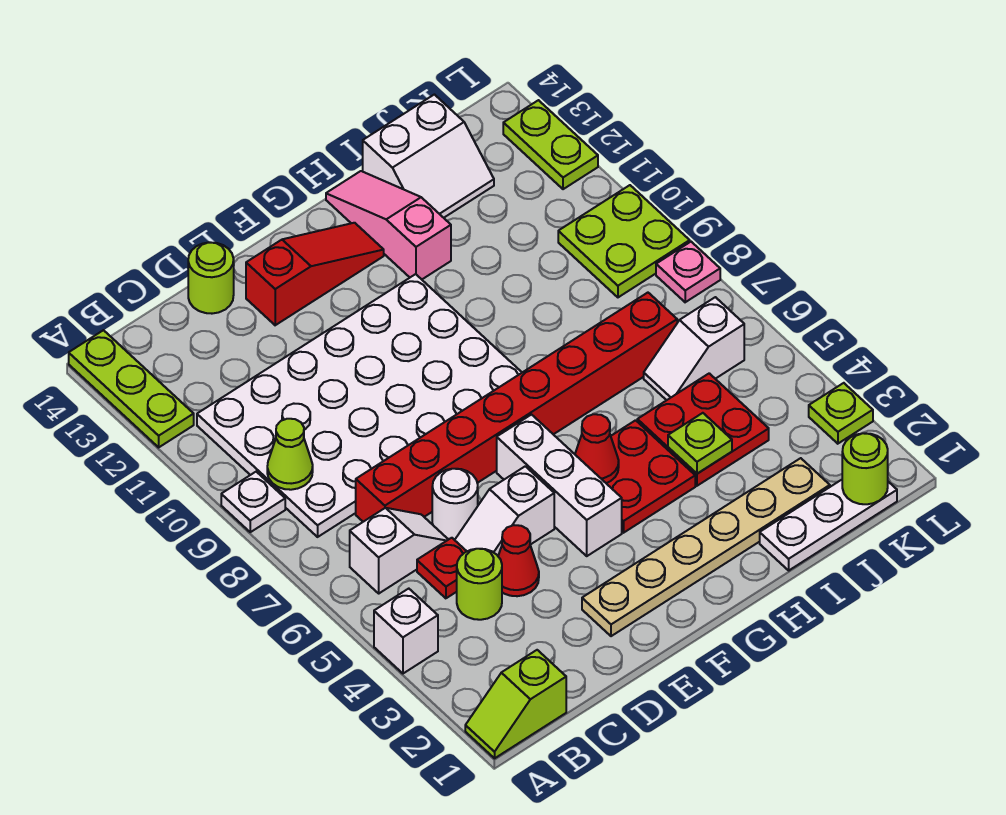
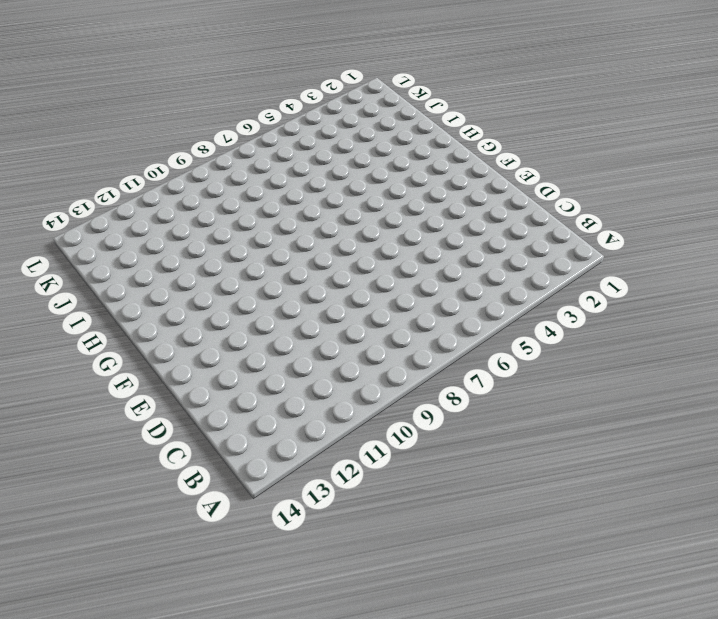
none -> lime slope A1:B1 level 1 top B
none -> white brick A4 level 1
none -> white plate A9 level 1
none -> lime plate A12:A14 level 1

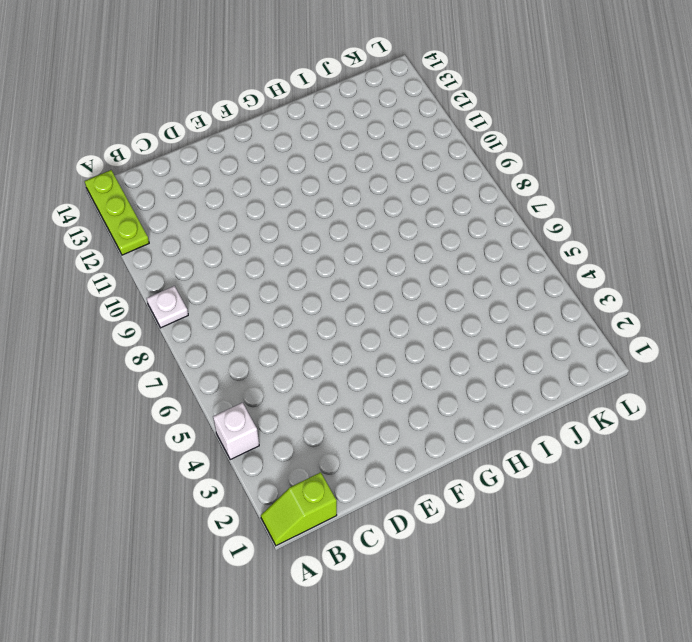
none -> white slope B6:C6 level 1 top B
none -> white plate B8:G11 level 1
none -> lime round brick C4 level 1
none -> red plate C5 level 1

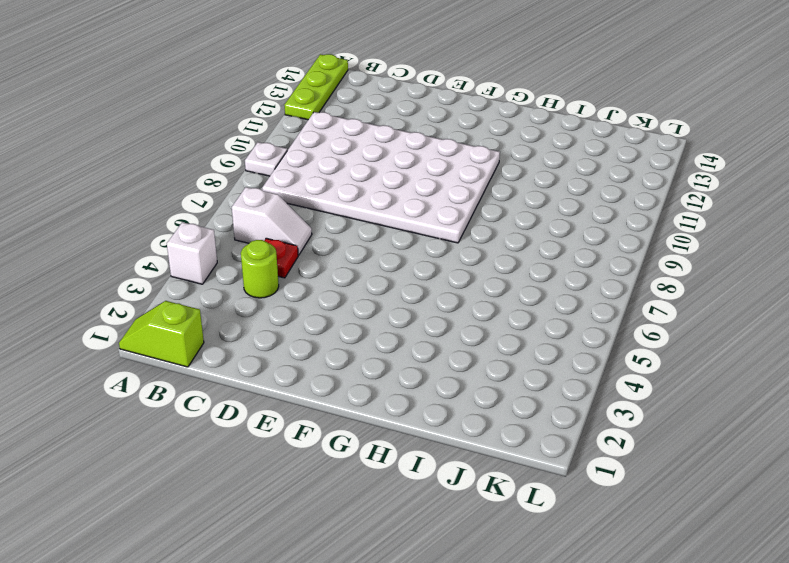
none -> red brick C7:J7 level 1
none -> red cone D4 level 1
none -> white slope D5:E5 level 1 top E
none -> white round brick D6 level 1

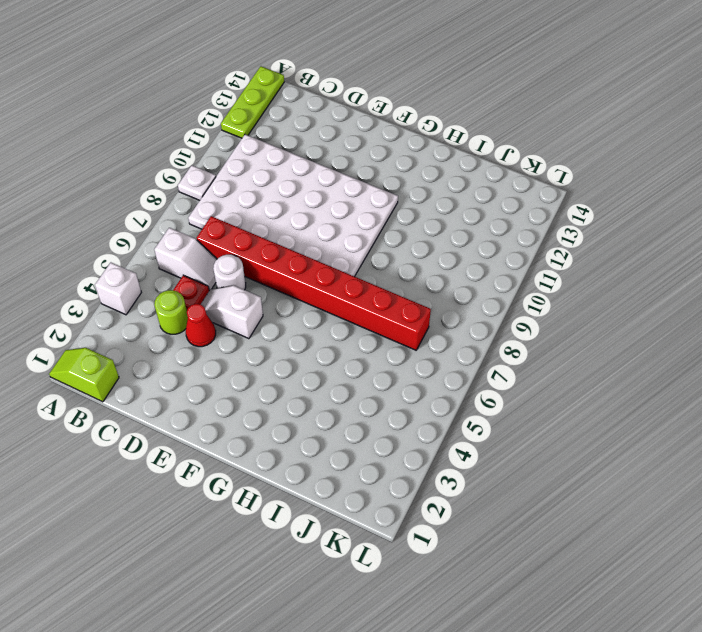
none -> lime round brick D14 level 1
none -> tan plate E2:J2 level 1
none -> red slope E13:G13 level 1 top E
none -> white brick F4:F6 level 1

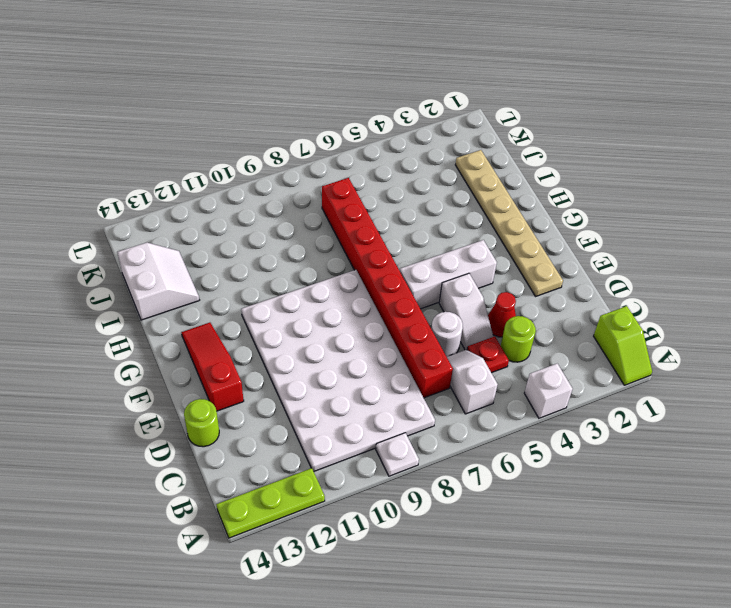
none -> red plate G4:H5 level 1
none -> pink slope H12:H14 level 1 top 12
none -> white plate I1:K1 level 1
none -> red plate I4:J5 level 1

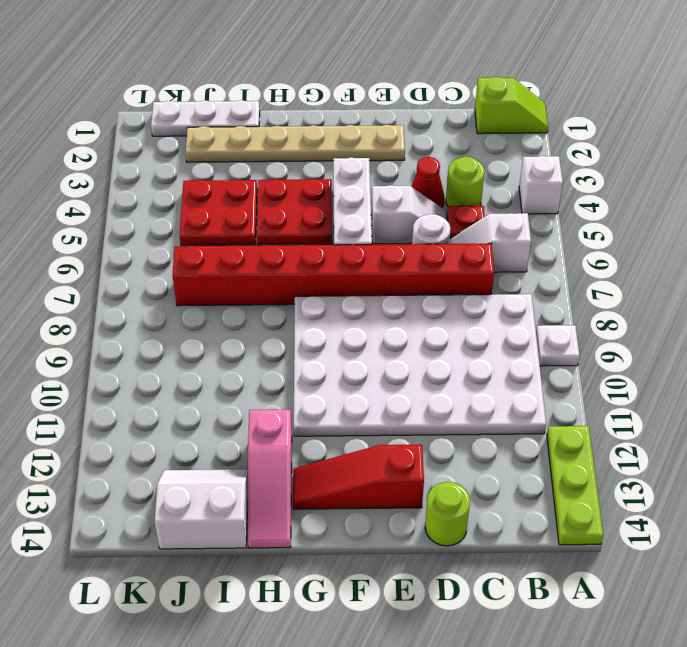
none -> white slope J6:K6 level 1 top K
none -> lime plate K9:L10 level 1
none -> lime plate L3 level 1
none -> pink plate L8 level 1

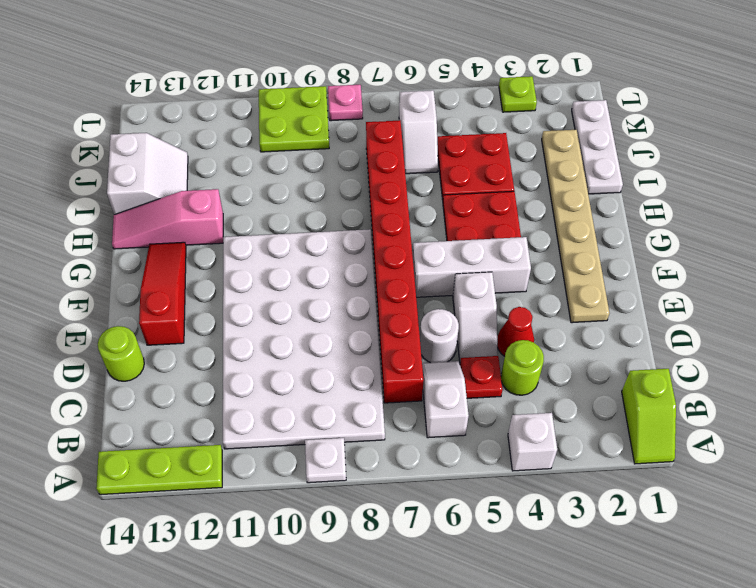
none -> lime plate L12:L13 level 1
none -> lime cone B9 level 2
none -> red cone G5 level 2
none -> lime plate I4 level 2

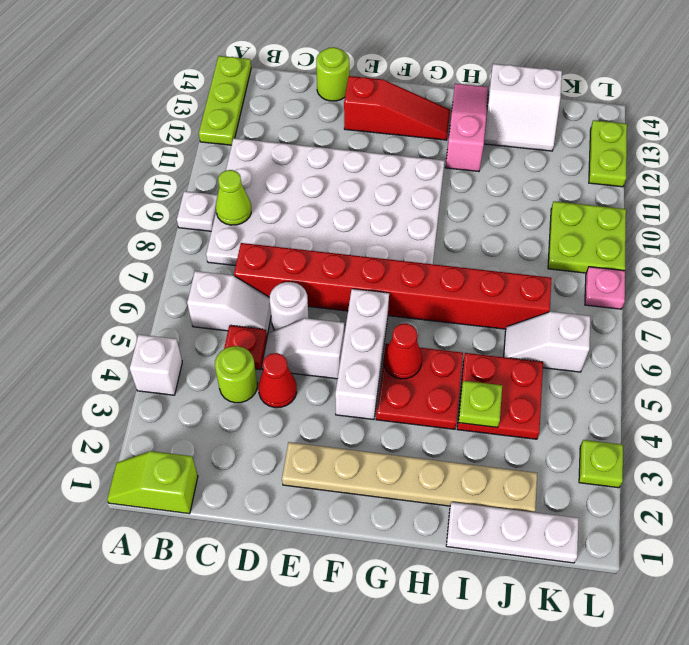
none -> lime round brick K1 level 2

